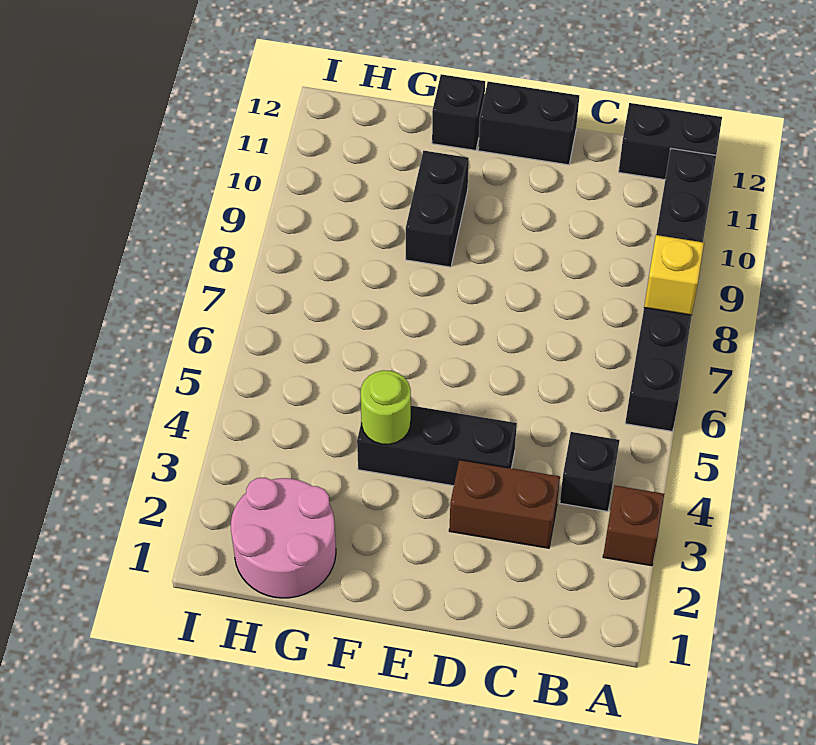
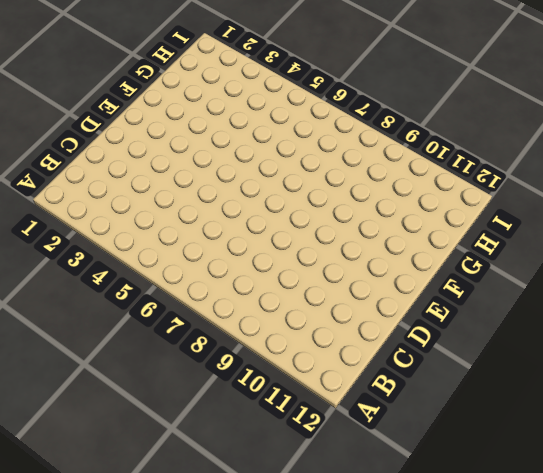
none -> brown brick A3 level 1
none -> black brick A6:A11 level 1
none -> black brick A12:B12 level 1

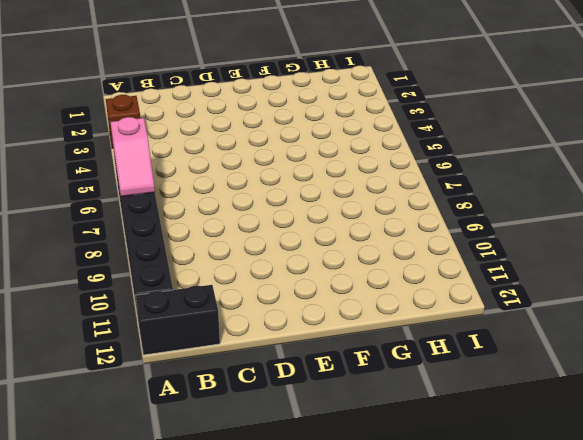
pink slope A6:A7 level 2 top 6 -> none
none -> black brick B4 level 1
none -> brown brick C3:D3 level 1
none -> black brick D4:F4 level 1

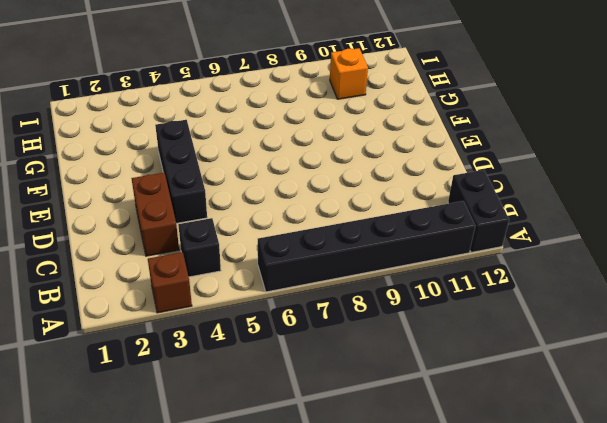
orange brick H10 level 1 -> none
none -> black brick D12:E12 level 1
none -> black brick F9:F10 level 1
none -> black brick F12 level 1

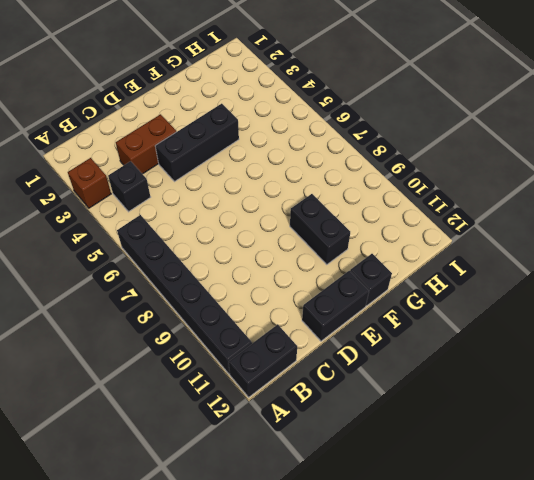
none -> pink round brick G1:H2 level 1
none -> yellow brick A8 level 2
none -> lime round brick F4 level 2

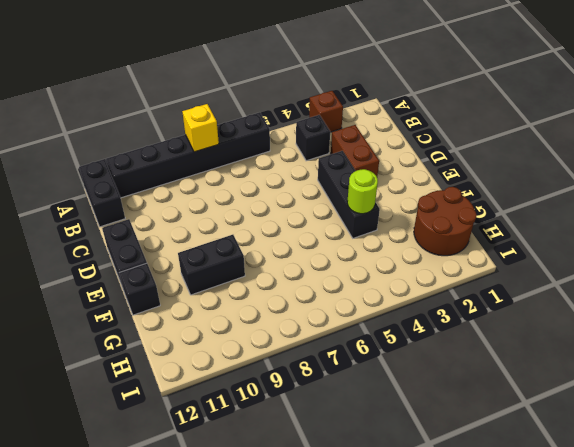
brown round brick G1:H2 level 1 -> pink round brick G1:H2 level 1

